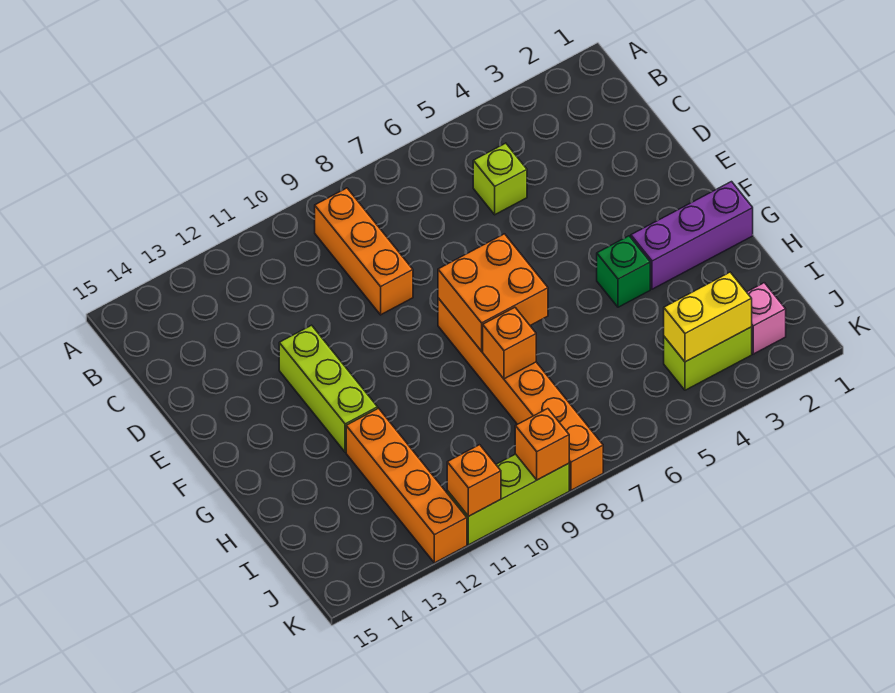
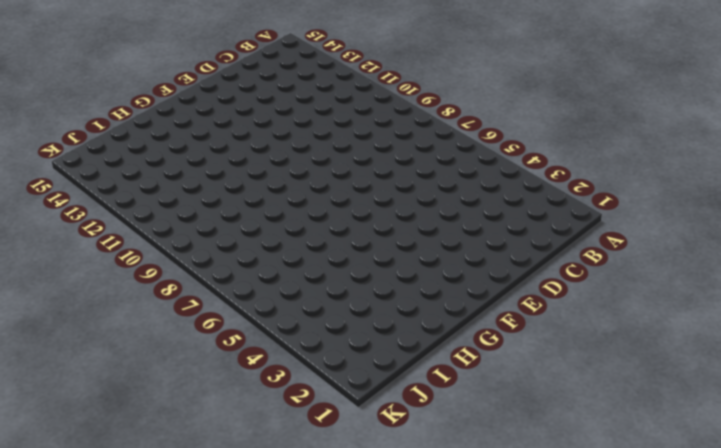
none -> orange brick B9:D9 level 1
none -> lime brick C5 level 1
none -> lime brick E12:G12 level 1

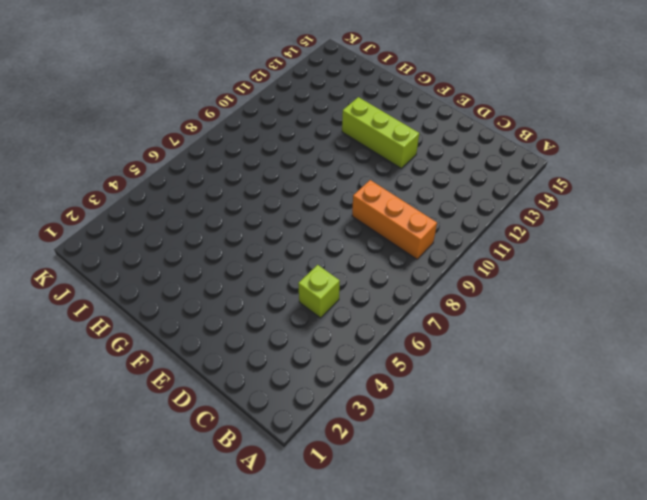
none -> orange brick F8:K8 level 1
none -> purple brick G1:G3 level 1
none -> green brick G4 level 1

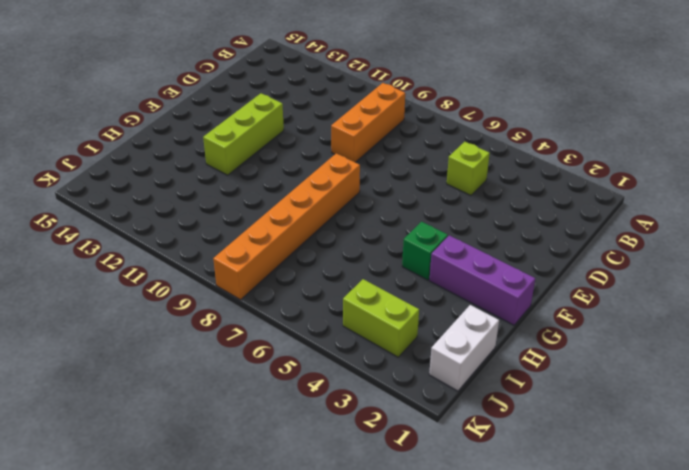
white brick I1:J1 level 1 -> none
none -> orange brick H12:K12 level 1
none -> pink brick J2 level 1
none -> lime brick K9:K11 level 1

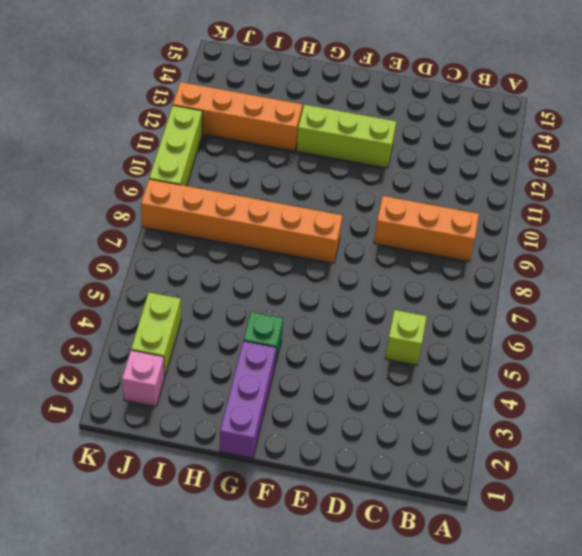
none -> orange brick F7:G8 level 2
none -> orange brick H8 level 2
none -> yellow brick J3:J4 level 2

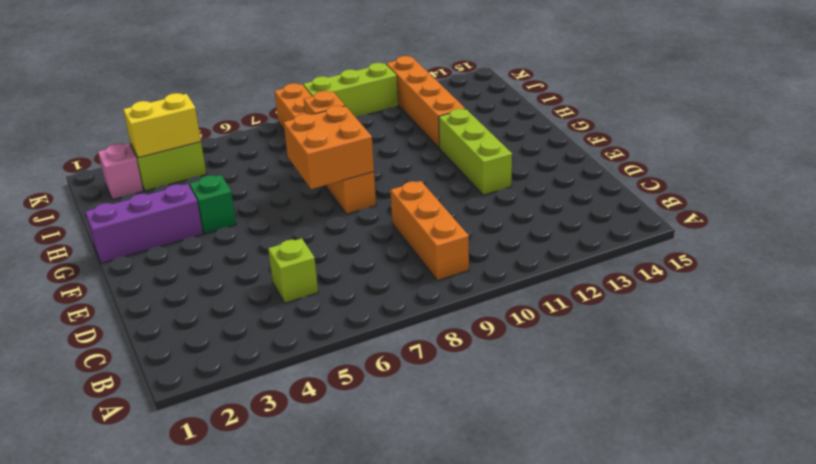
none -> orange brick K9 level 2
none -> orange brick K11 level 2

